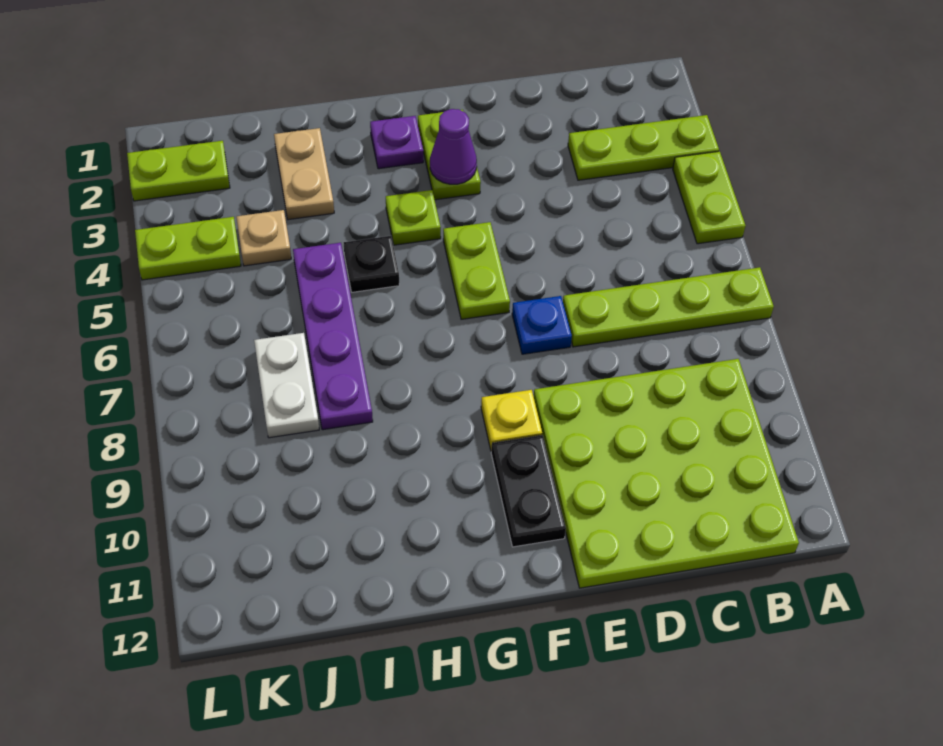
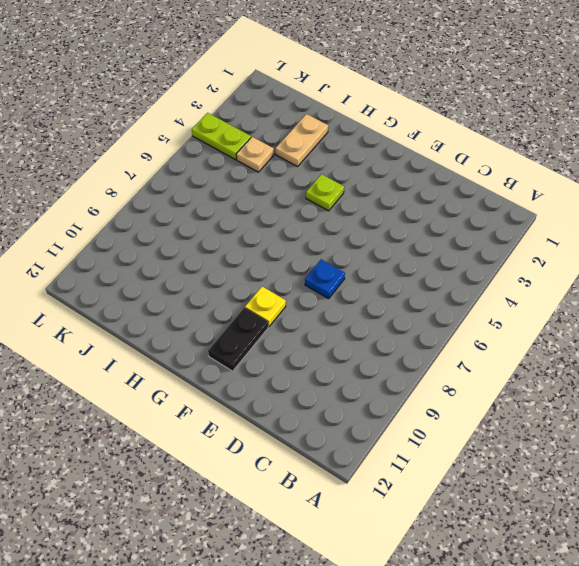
none -> lime plate A3:C3 level 1
none -> lime plate A4:A5 level 1
none -> lime plate A7:D7 level 1

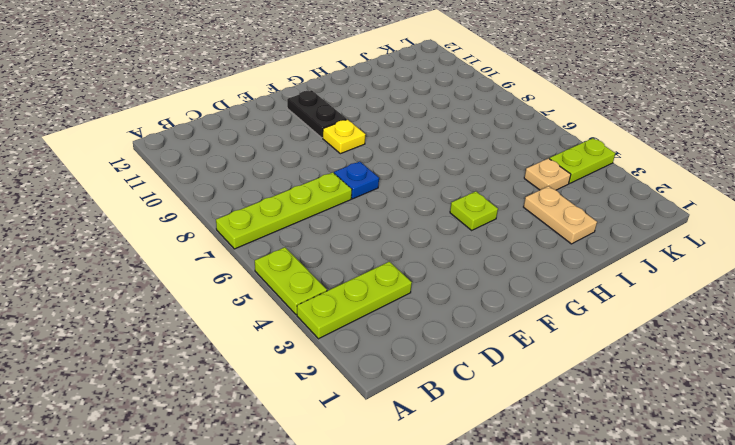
none -> lime plate B9:E12 level 1
none -> lime plate F2:F3 level 1
none -> lime plate F5:F6 level 1

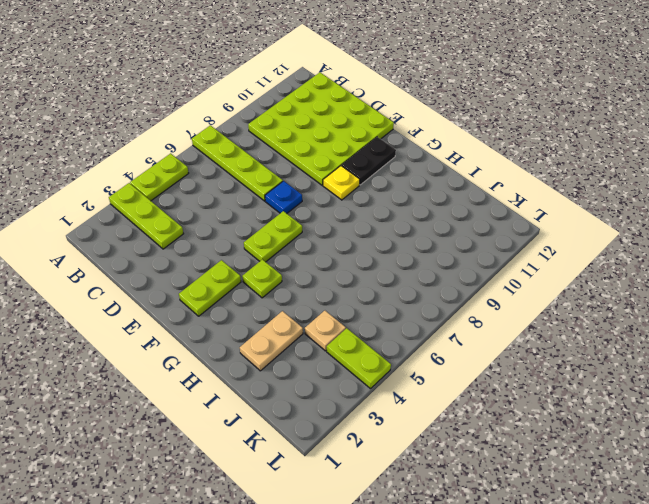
none -> purple plate G2 level 1
none -> black plate H5 level 1
none -> purple plate I5:I8 level 1

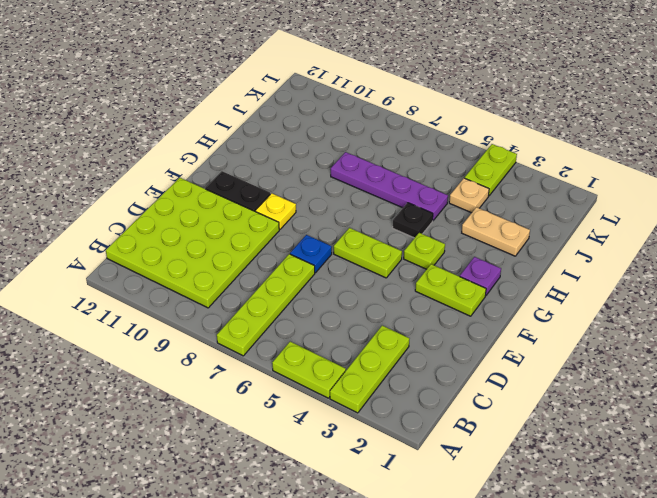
none -> white plate J7:J8 level 1
none -> lime plate K2:L2 level 1
none -> purple cone F3 level 2

